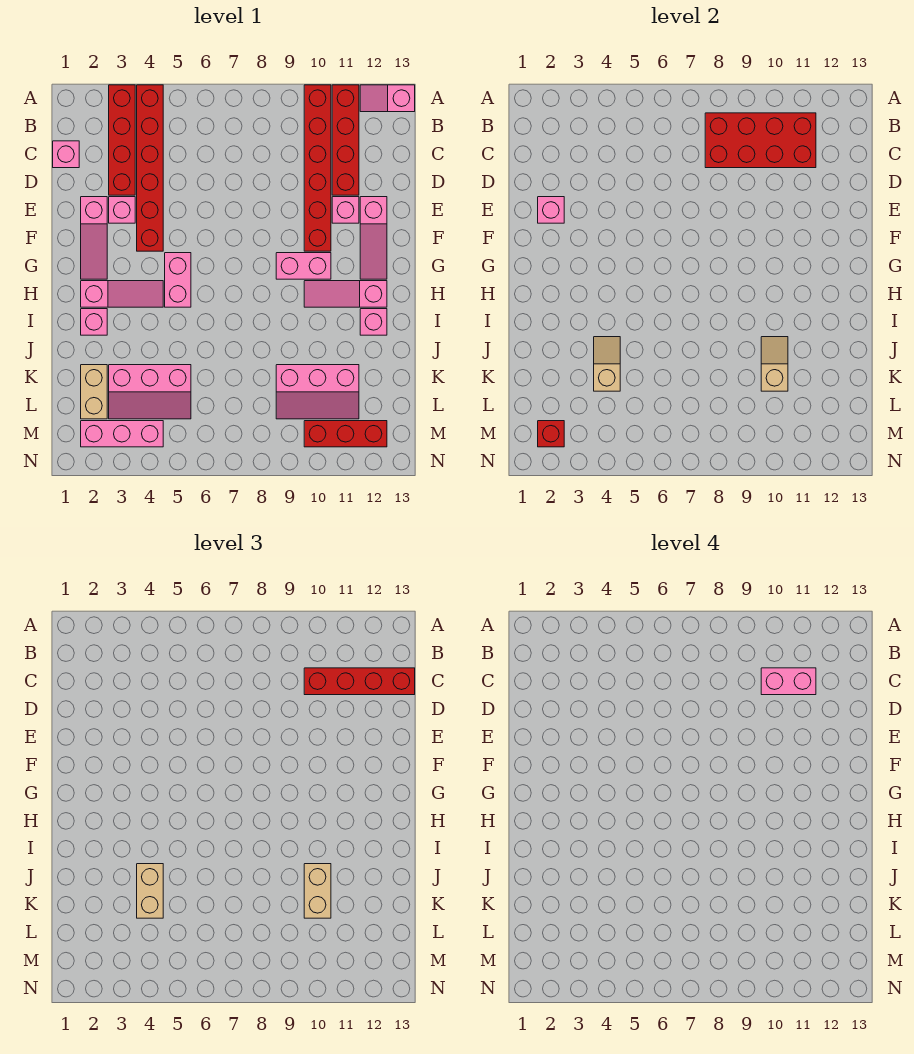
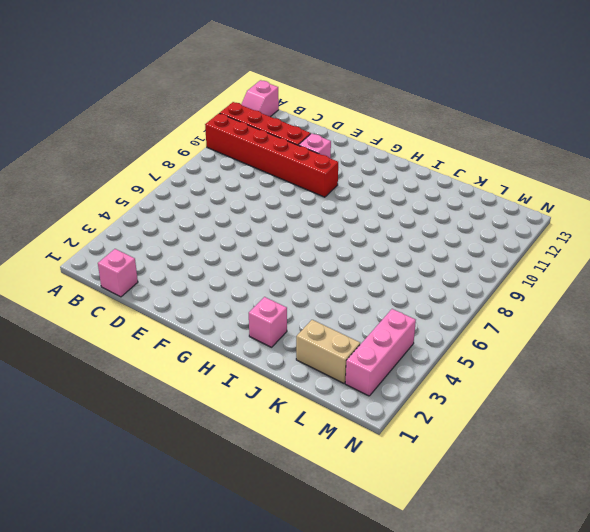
none -> red brick A3:D3 level 1
none -> red brick A4:F4 level 1
none -> pink slope E2:G2 level 1 top E
none -> pink brick E3 level 1

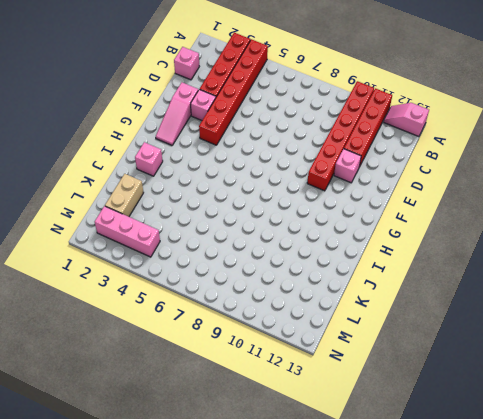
none -> pink slope E12:G12 level 1 top E
none -> pink brick G5:H5 level 1
none -> pink brick G9:G10 level 1
none -> pink slope H2:H4 level 1 top 2

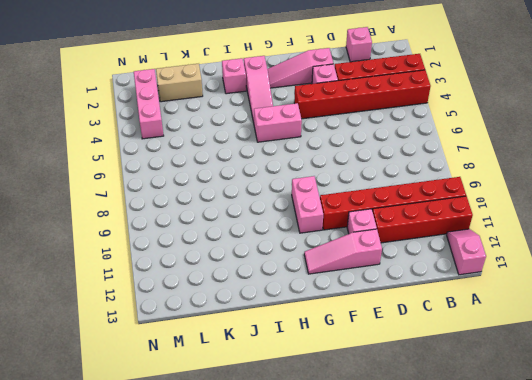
none -> pink slope H10:H12 level 1 top 12
none -> pink brick I12 level 1
none -> pink slope K3:L5 level 1 top K
none -> pink slope K9:L11 level 1 top K

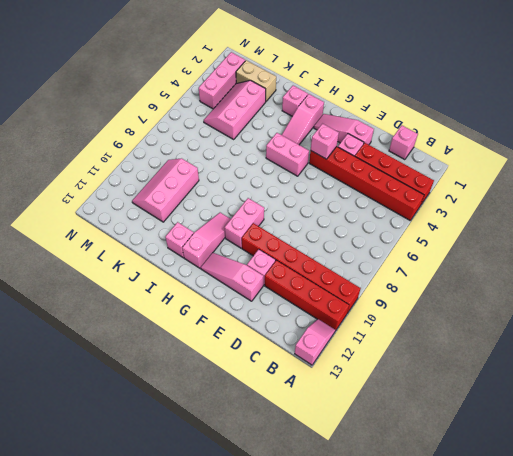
pink brick F4 level 2 -> pink brick E2 level 2
none -> red brick M10:M12 level 1
none -> red brick B8:C11 level 2
none -> tan slope J4:K4 level 2 top K
none -> tan slope J10:K10 level 2 top K

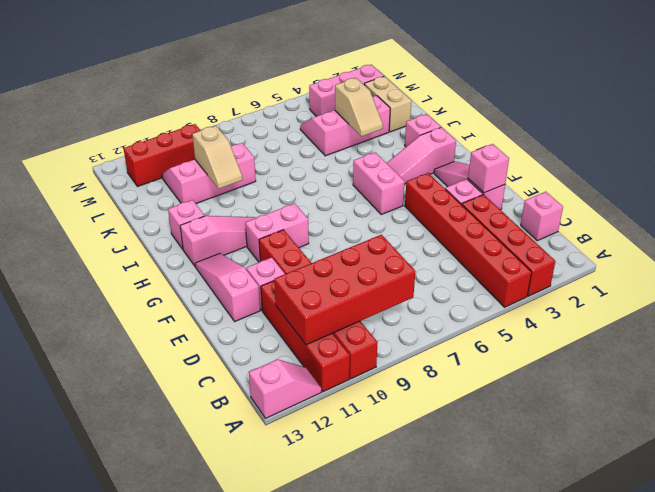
none -> red brick M2 level 2
none -> red brick C10:C13 level 3
none -> tan brick J4:K4 level 3
none -> tan brick J10:K10 level 3

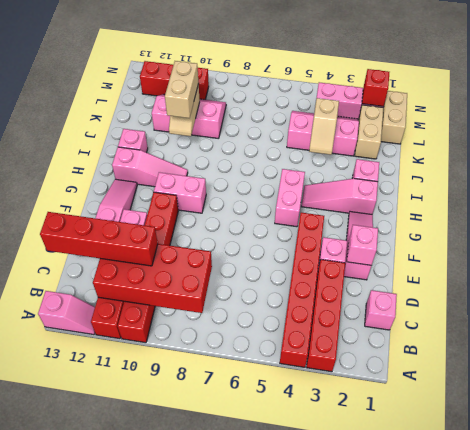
tan brick L1:M1 level 1 -> tan brick J4:K4 level 3
none -> pink brick C10:C11 level 4

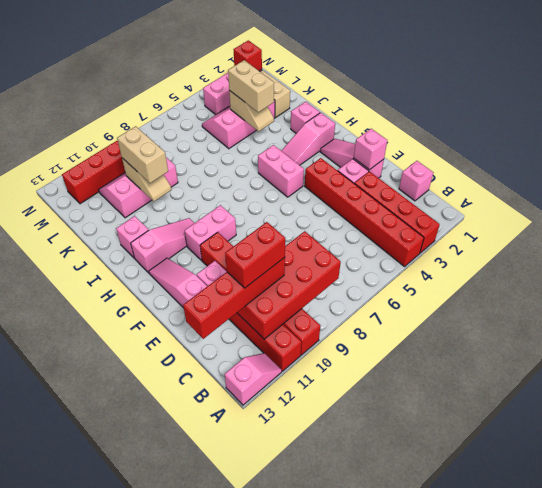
red brick C10:C11 level 4 -> pink brick C10:C11 level 4

